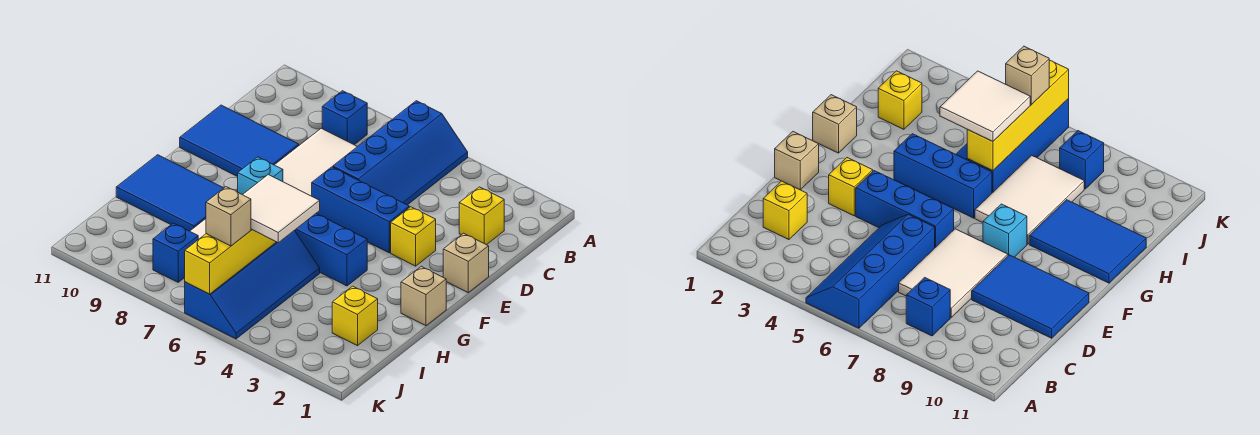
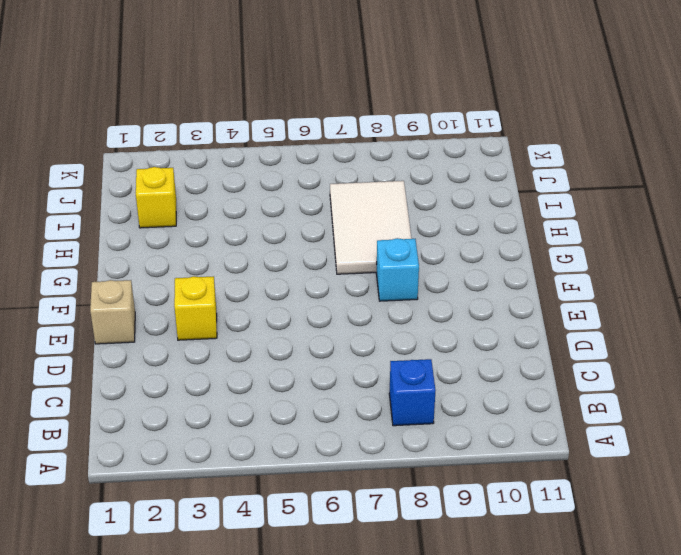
none -> blue slope A5:D6 level 1 top 6
none -> yellow brick C2 level 1
none -> white tile C7:E8 level 1

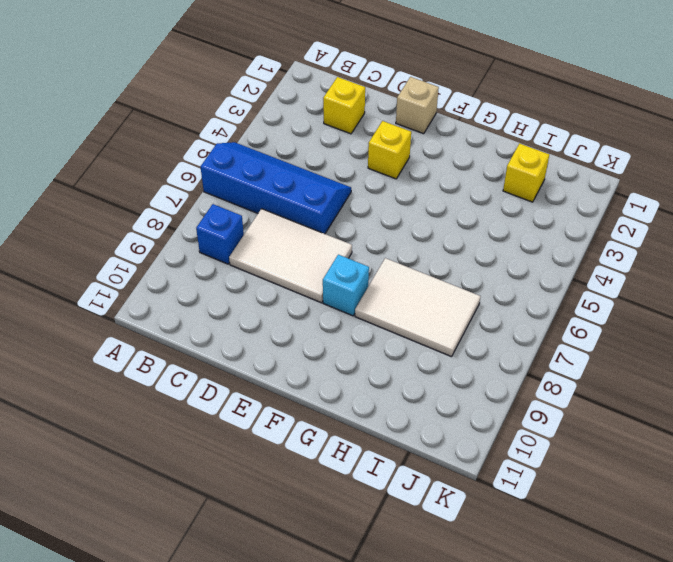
none -> blue tile D9:E11 level 1
none -> blue brick E4:E6 level 1
none -> tan brick G1 level 1

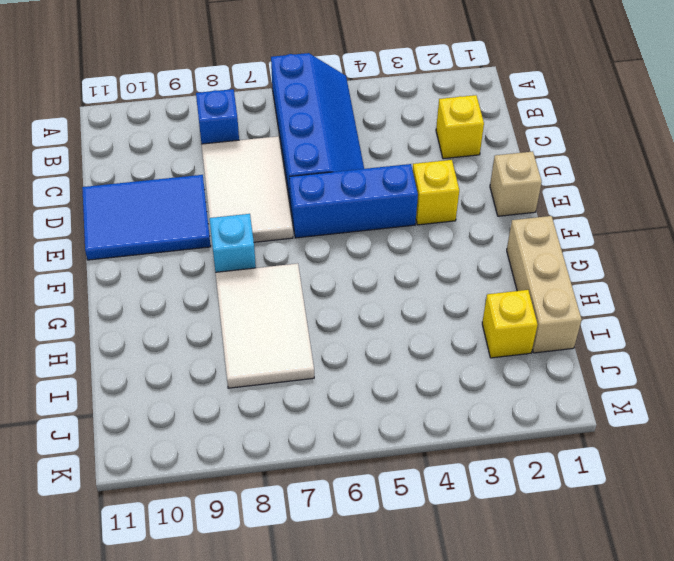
tan brick G1:I1 level 1 -> tan brick G1 level 1
none -> blue brick G4:G6 level 1
none -> blue tile G9:H11 level 1
none -> blue slope H5:K6 level 1 top 6

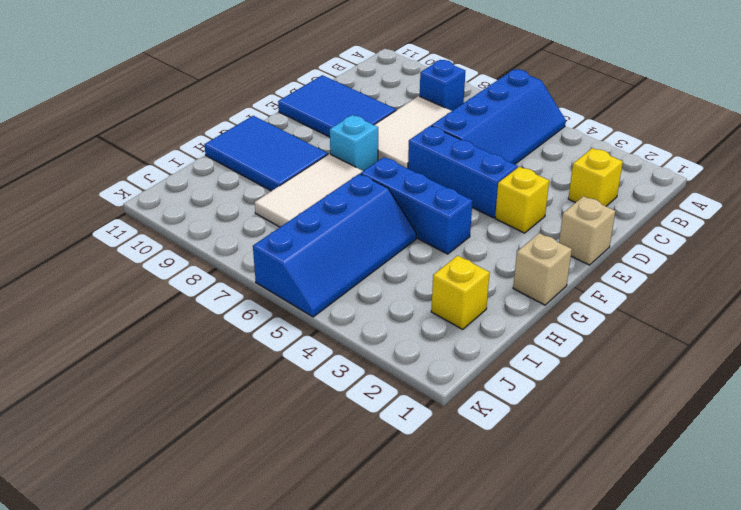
none -> blue brick J8 level 1
none -> yellow brick H6:K6 level 2
none -> white tile H5:I6 level 3

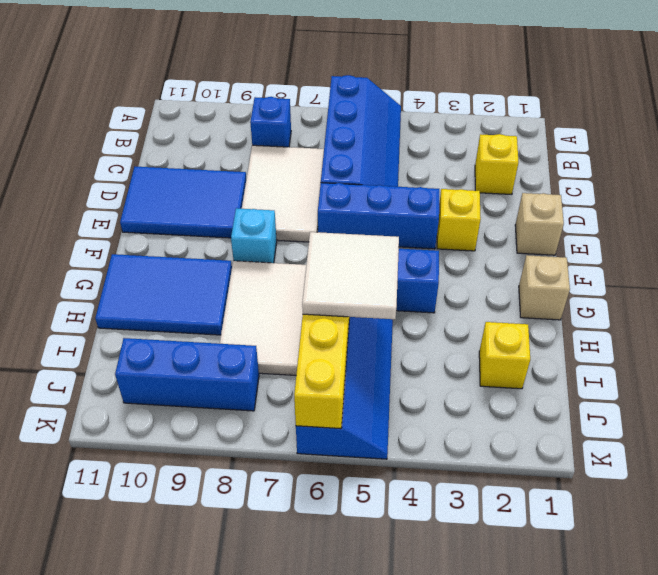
blue brick J8:J10 level 1 -> blue brick J8 level 1
none -> tan brick J6 level 3

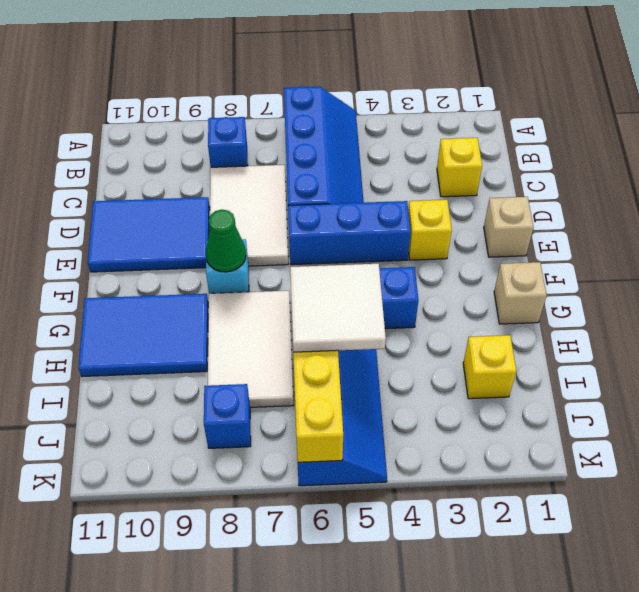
green cone F8 level 2 -> none
none -> tan brick J6 level 3

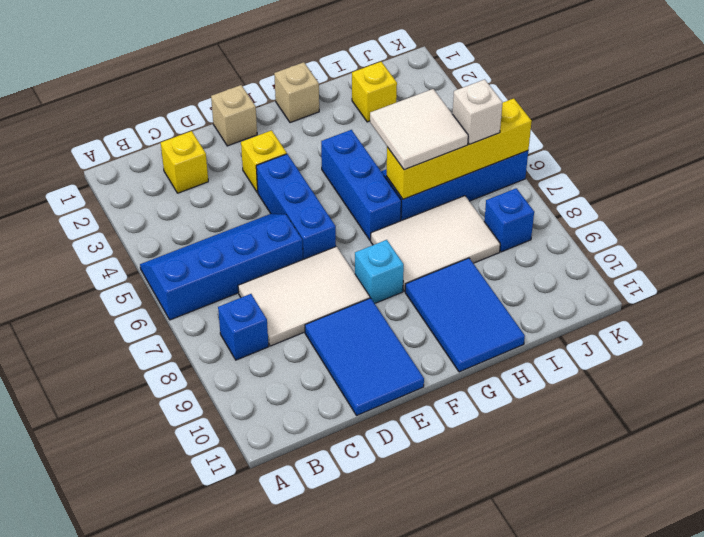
white brick J6 level 3 -> tan brick J6 level 3

